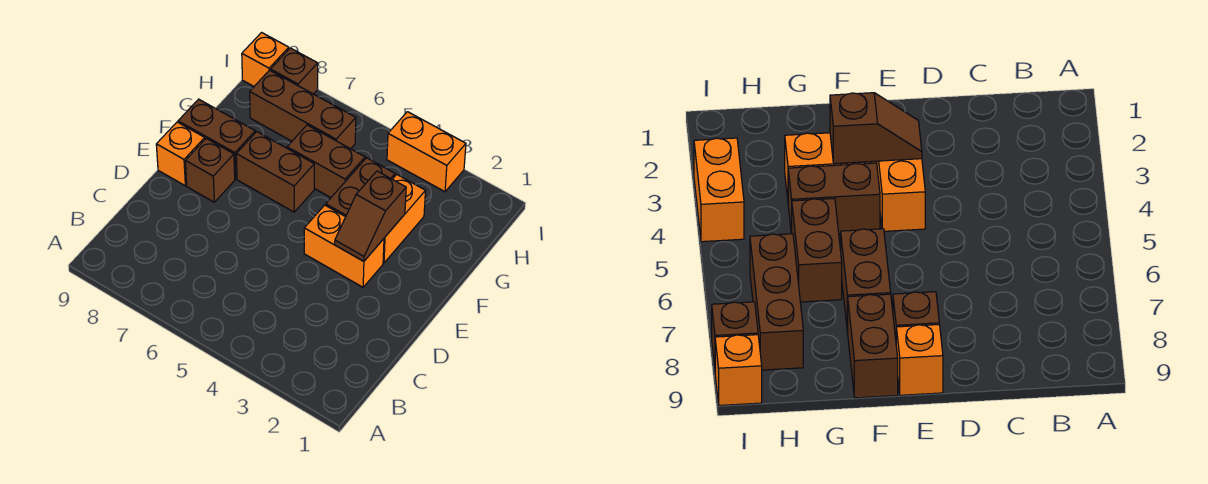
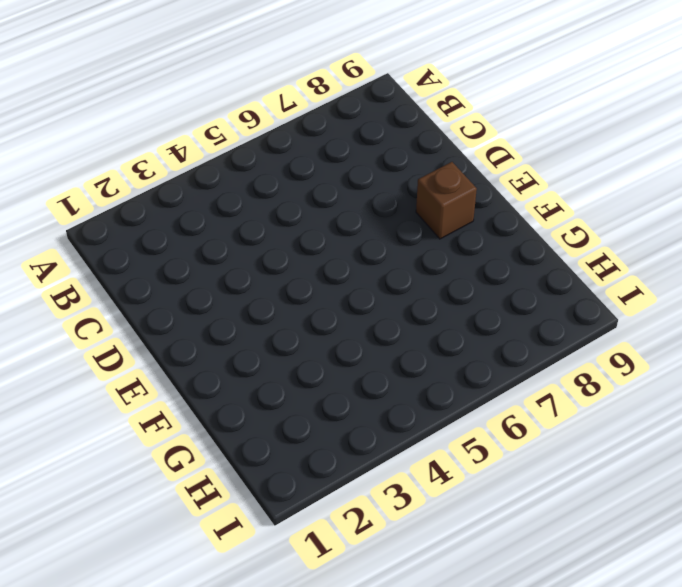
none -> orange brick E3:E4 level 1
none -> orange brick E9 level 1
none -> orange brick F3:G3 level 1

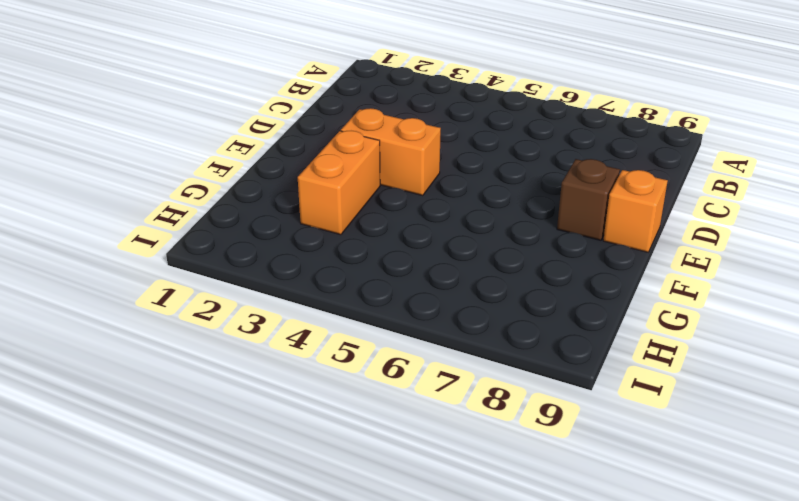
none -> brown brick F4:G4 level 1
none -> brown brick F6:F7 level 1
none -> brown brick F8:F9 level 1

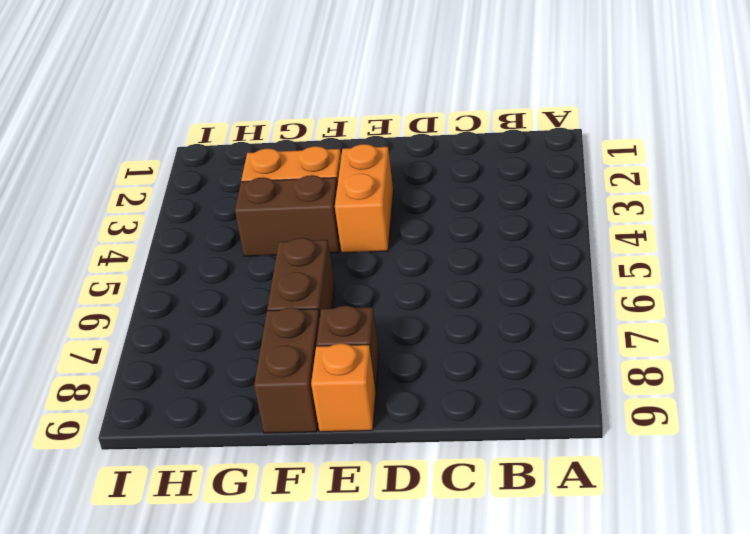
none -> brown brick G5:G6 level 1
none -> brown brick H6:H8 level 1
none -> orange brick I3:I4 level 1

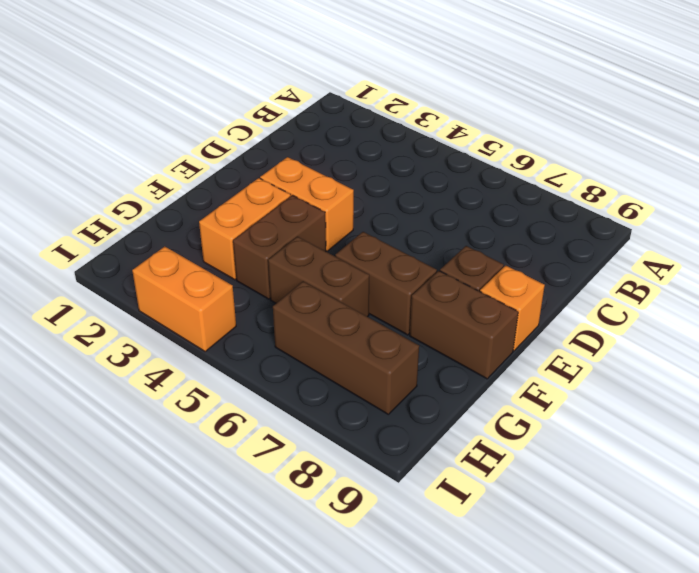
none -> brown brick I8 level 1
none -> orange brick I9 level 1
none -> brown slope E3:F3 level 2 top F

